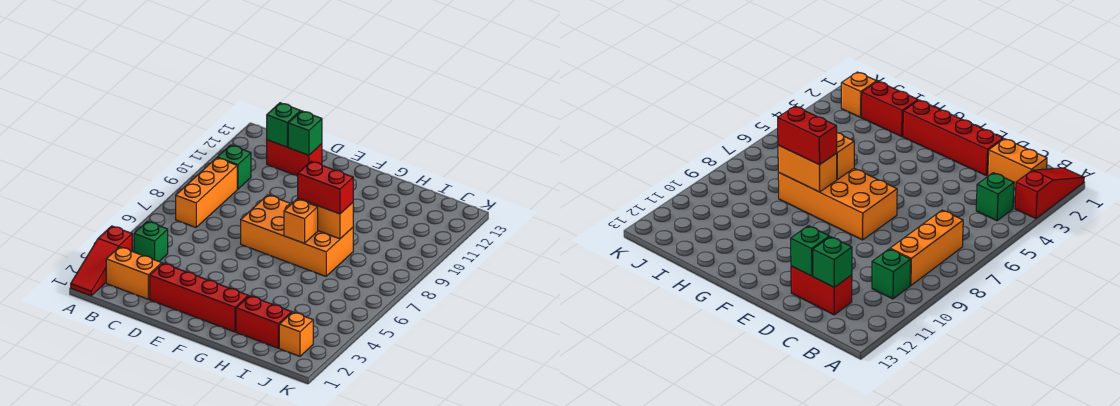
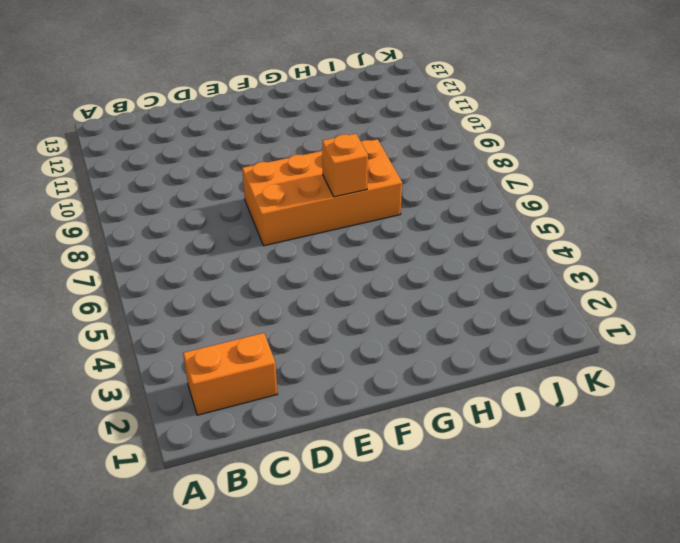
none -> red slope A1:A3 level 1 top 3
none -> green brick B4 level 1
none -> orange brick B7:B9 level 1

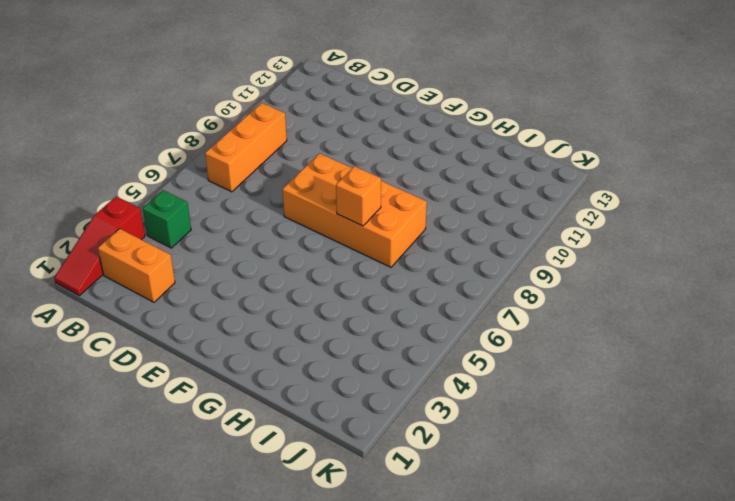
none -> green brick B10 level 1
none -> red brick C12:D12 level 1
none -> red brick D2:G2 level 1

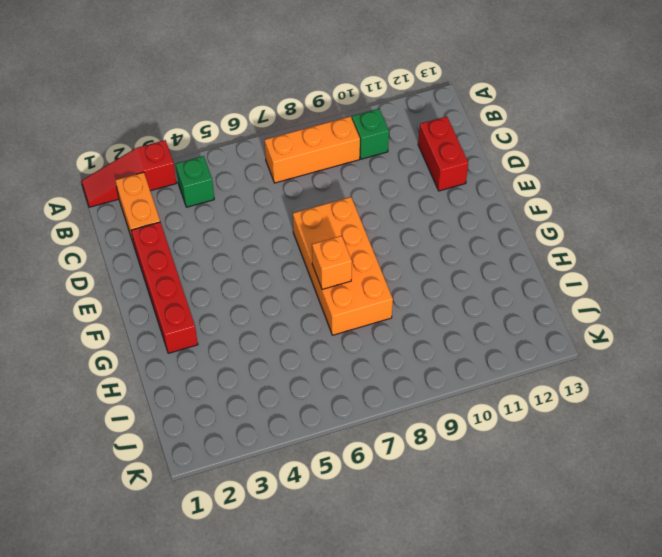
none -> red brick H2:I2 level 1
none -> orange brick J2 level 1
none -> green brick C12 level 2

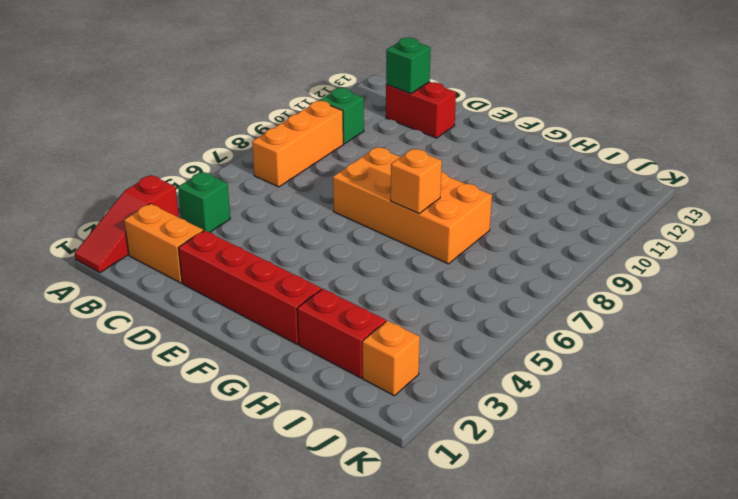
none -> green brick D12 level 2
none -> orange brick G8:H8 level 2
none -> red brick G8:H8 level 3

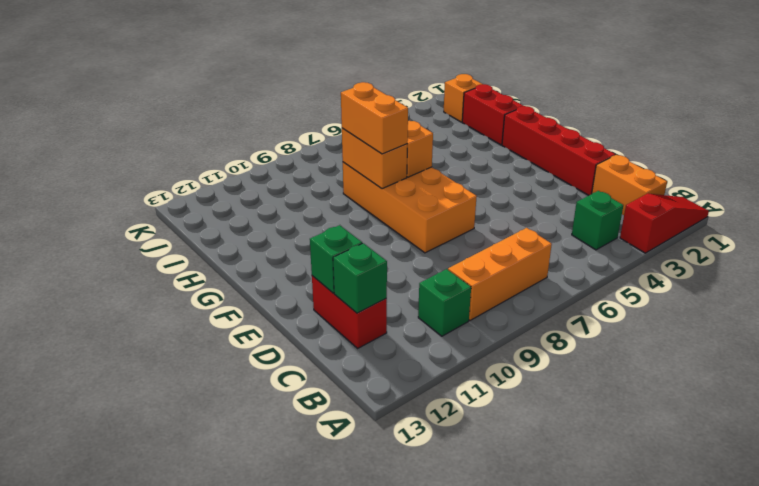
orange brick G8:H8 level 3 -> red brick G8:H8 level 3

